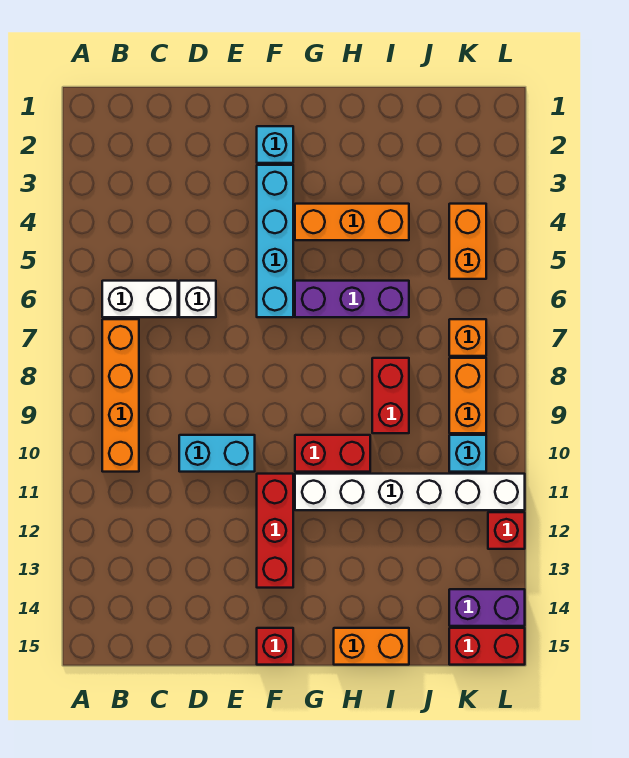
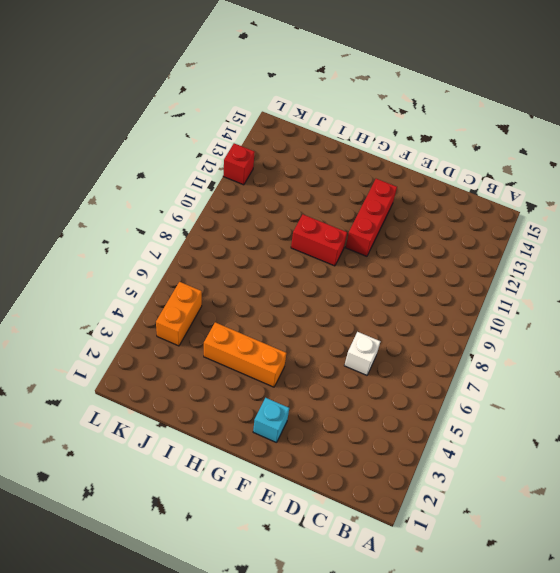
none -> white brick B6:C6 level 1
none -> orange brick B7:B10 level 1
none -> cyan brick D10:E10 level 1

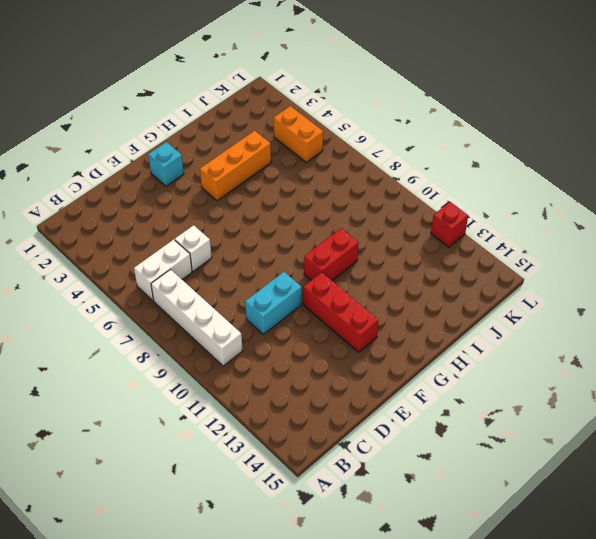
white brick B7:B10 level 1 -> orange brick B7:B10 level 1
none -> cyan brick F3:F6 level 1
none -> red brick F15 level 1
none -> purple brick G6:I6 level 1

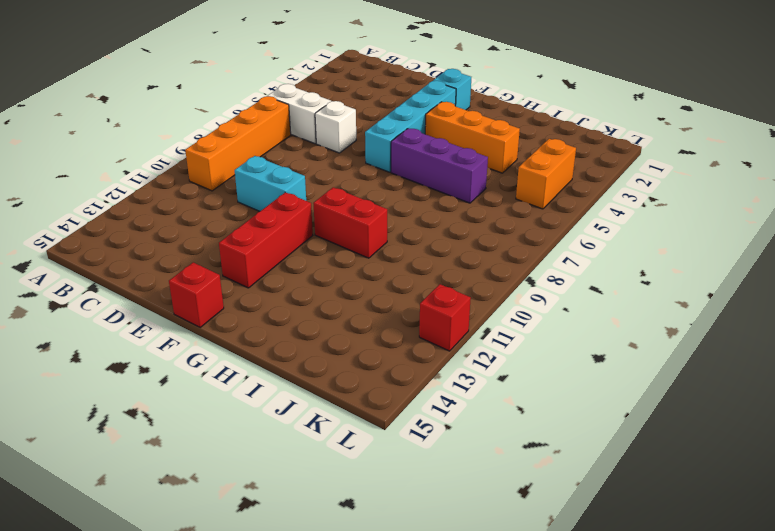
none -> white brick G11:L11 level 1
none -> orange brick H15:I15 level 1
none -> red brick I8:I9 level 1

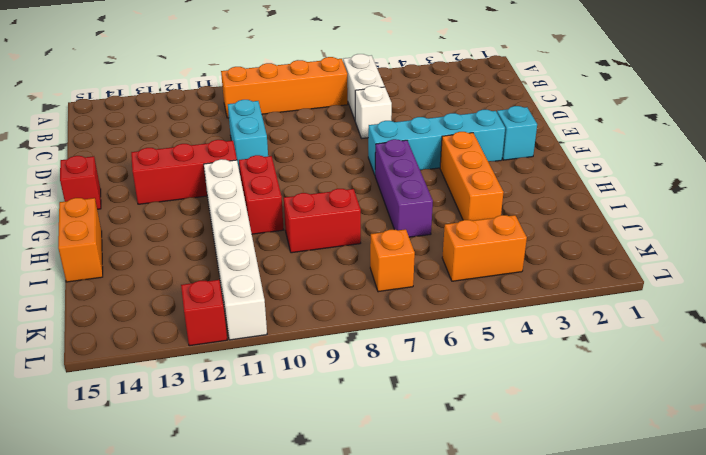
none -> orange brick K8:K9 level 1
none -> cyan brick K10 level 1
none -> purple brick K14:L14 level 1

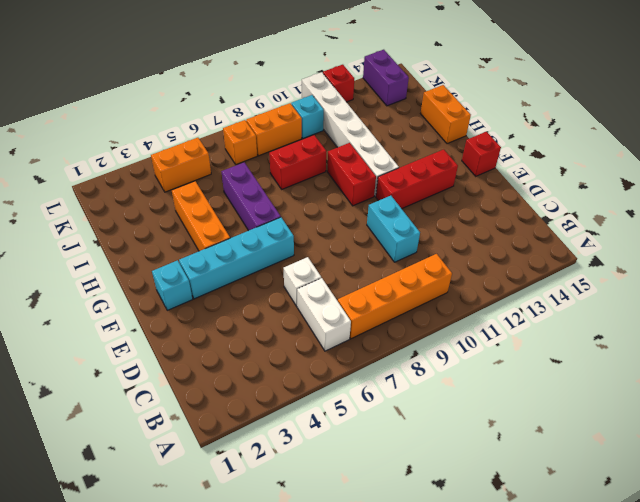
none -> red brick K15:L15 level 1

